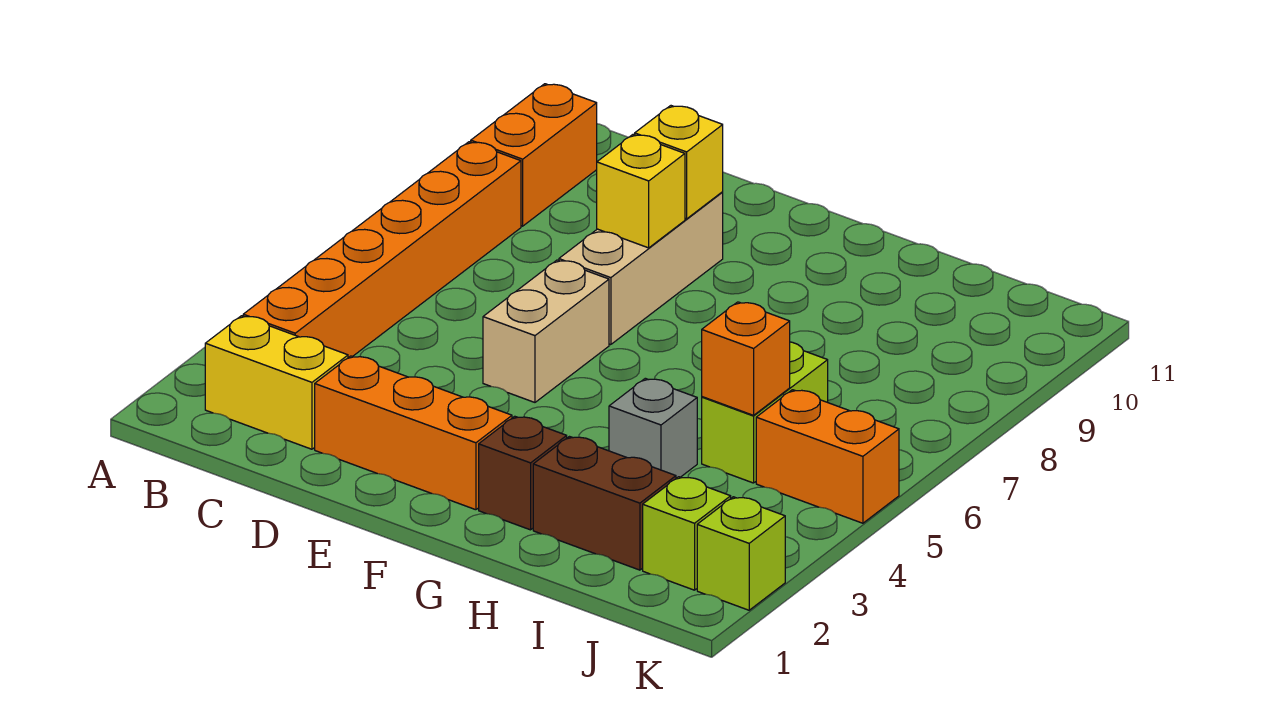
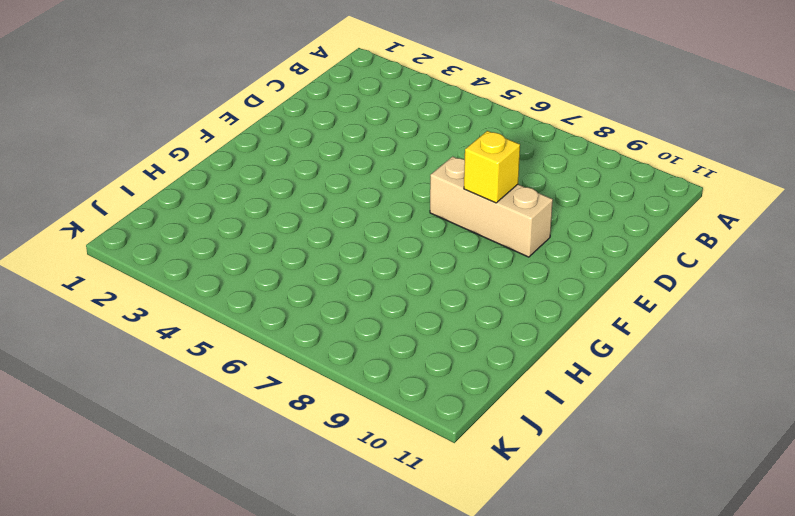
none -> yellow brick B2:C2 level 1
none -> orange brick B3:B8 level 1
none -> orange brick B9:B10 level 1

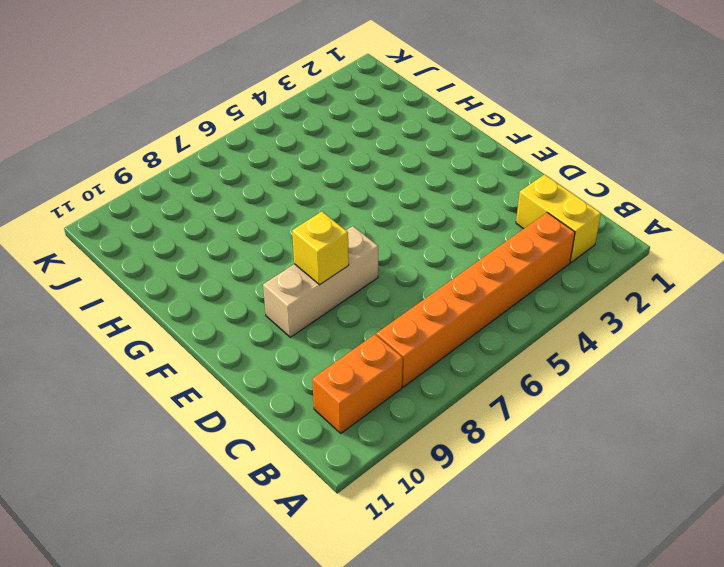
none -> orange brick D2:F2 level 1
none -> tan brick E5:E6 level 1
none -> brown brick G2 level 1

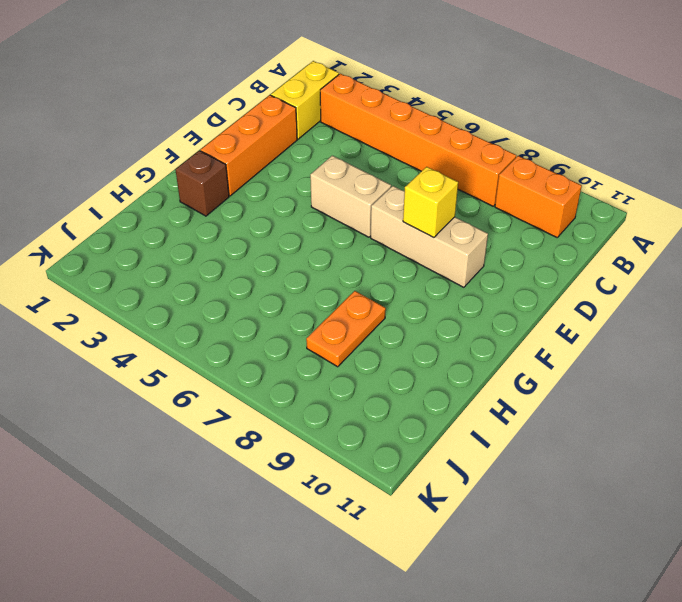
orange plate H8:I8 level 1 -> none
none -> brown brick H2:I2 level 1
none -> grey brick H4 level 1
none -> lime brick I5:I6 level 1

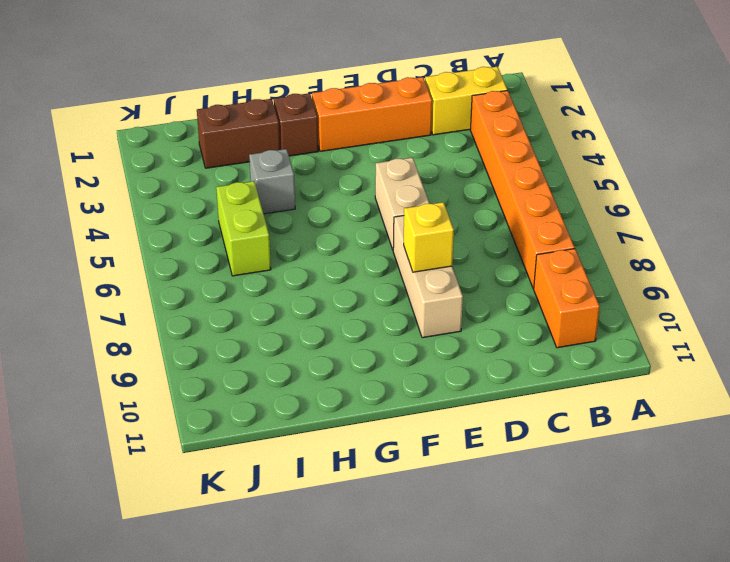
none -> lime brick J2 level 1
none -> orange brick J5:K5 level 1
none -> lime brick K2 level 1

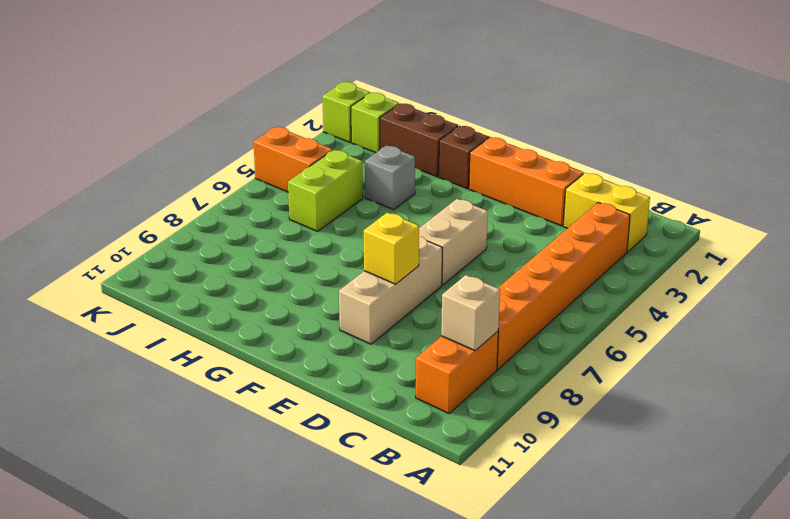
tan brick B9 level 2 -> none
none -> yellow brick E9 level 2
none -> orange brick I5 level 2

